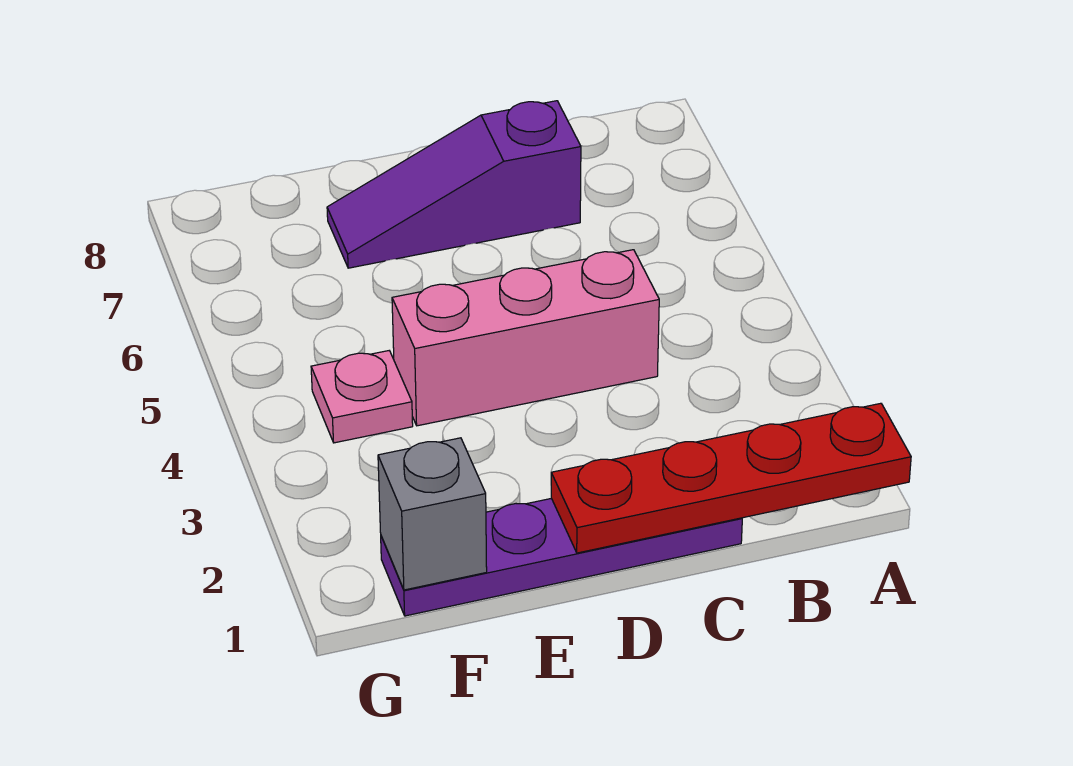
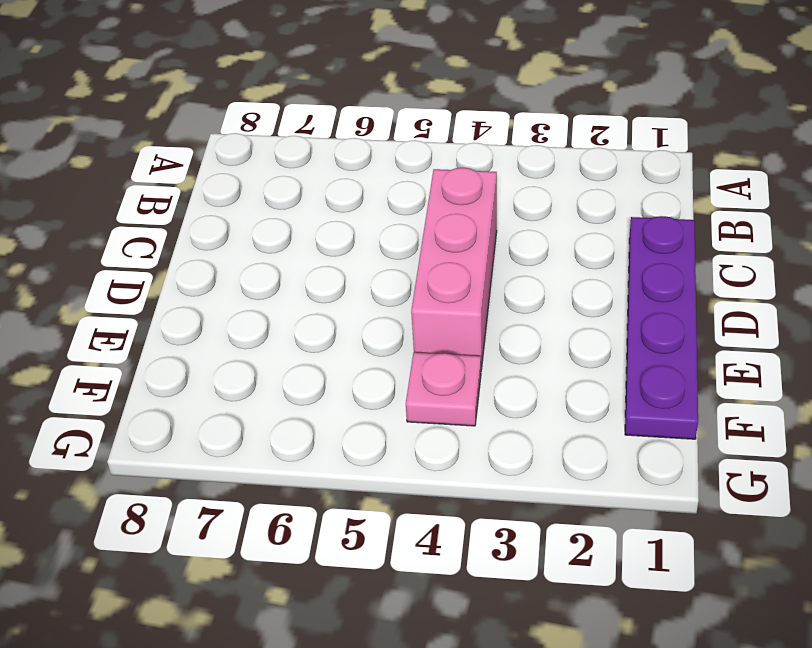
none -> purple slope C7:E7 level 1 top C
none -> red plate A1:D1 level 2

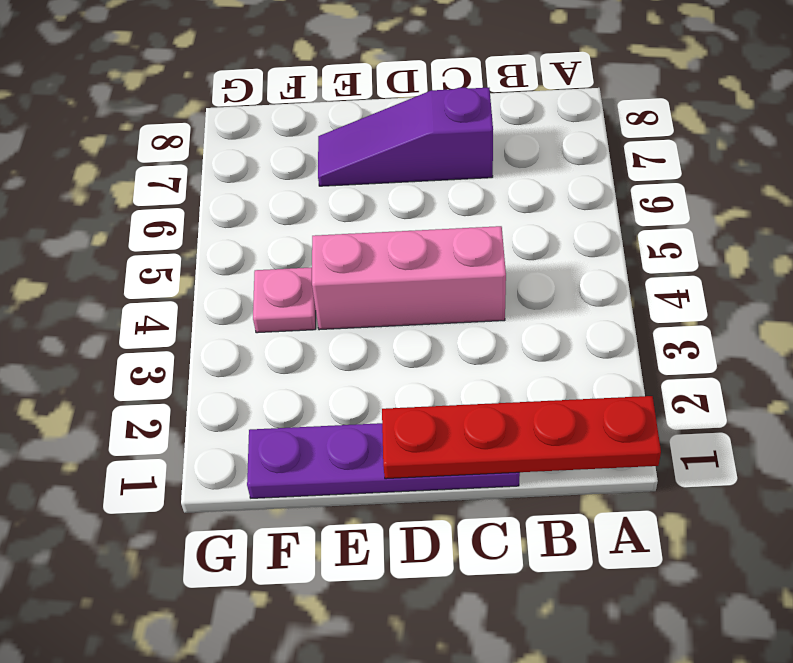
none -> grey brick F1 level 2

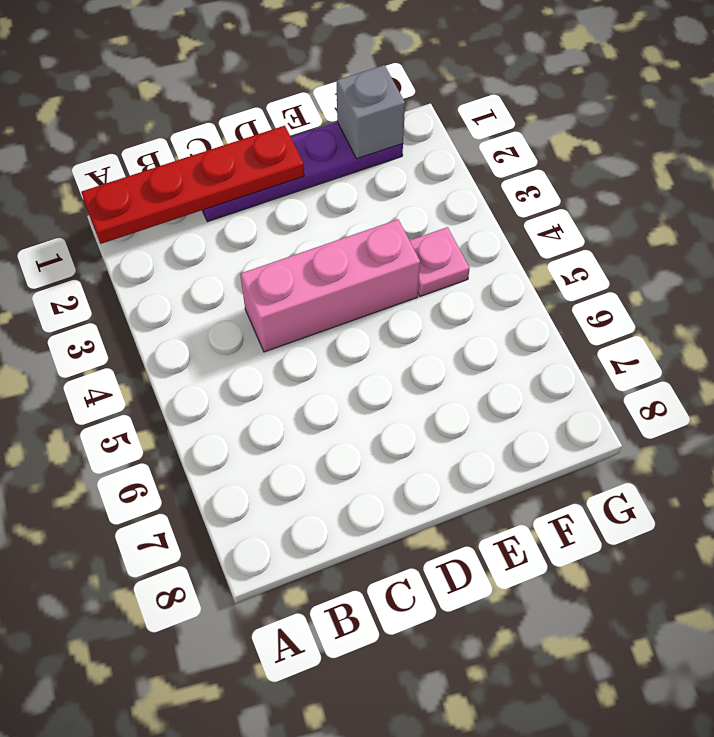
none -> purple slope C7:E7 level 1 top C

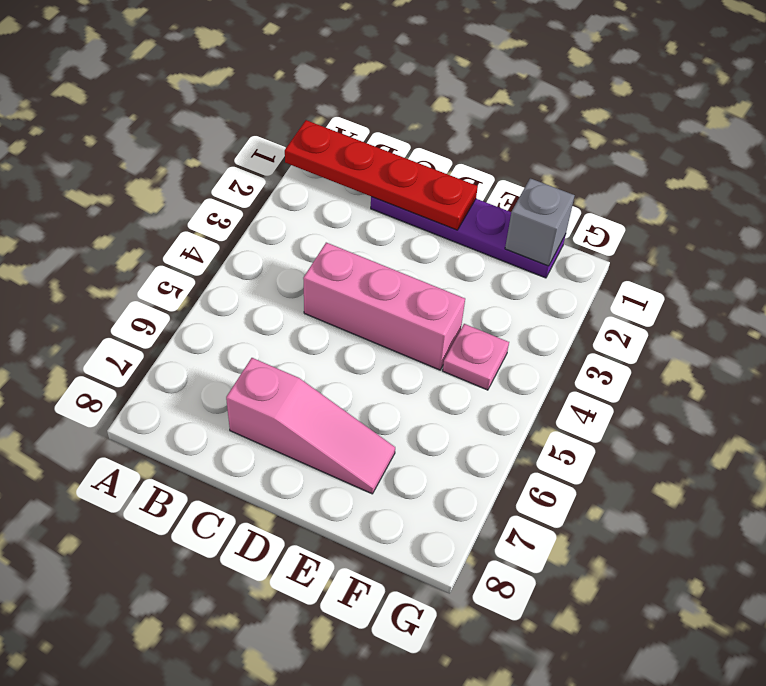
pink slope C7:E7 level 1 top C -> purple slope C7:E7 level 1 top C

